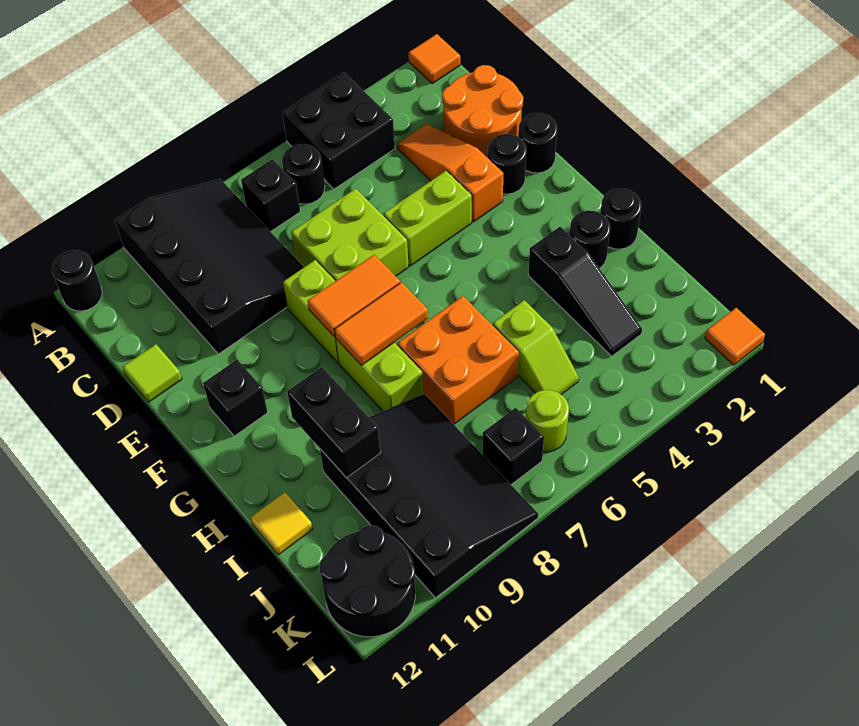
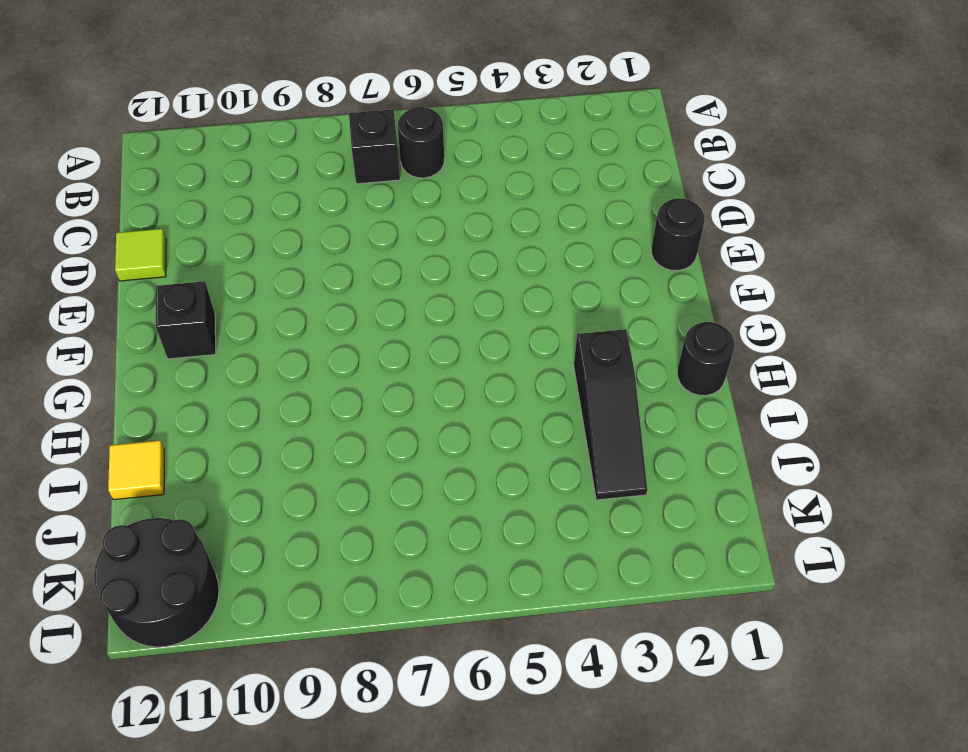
none -> orange tile A1 level 1
none -> black brick A4:B5 level 1
none -> black slope A8:D10 level 1 top 10
none -> black round brick A12 level 1

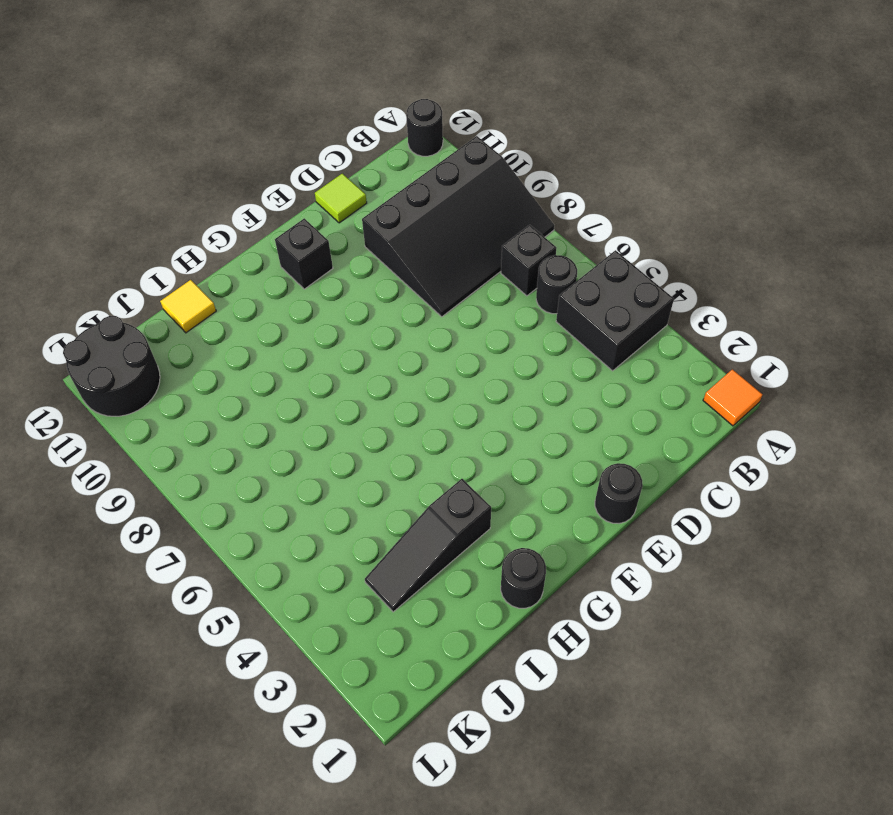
none -> orange round brick C1:D2 level 1
none -> orange slope C3:E3 level 1 top E
none -> lime brick D6:E7 level 1
none -> black round brick E2 level 1

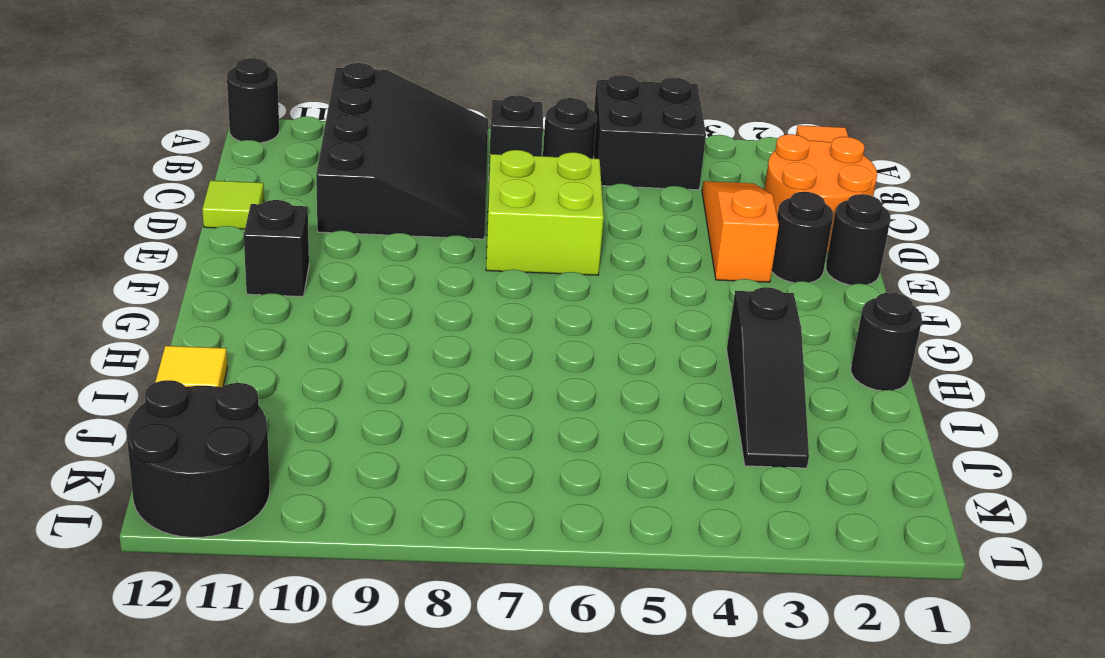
none -> lime brick E4:E5 level 1
none -> lime brick E8:F8 level 1
none -> lime brick G8:H8 level 1
none -> black round brick H2 level 1

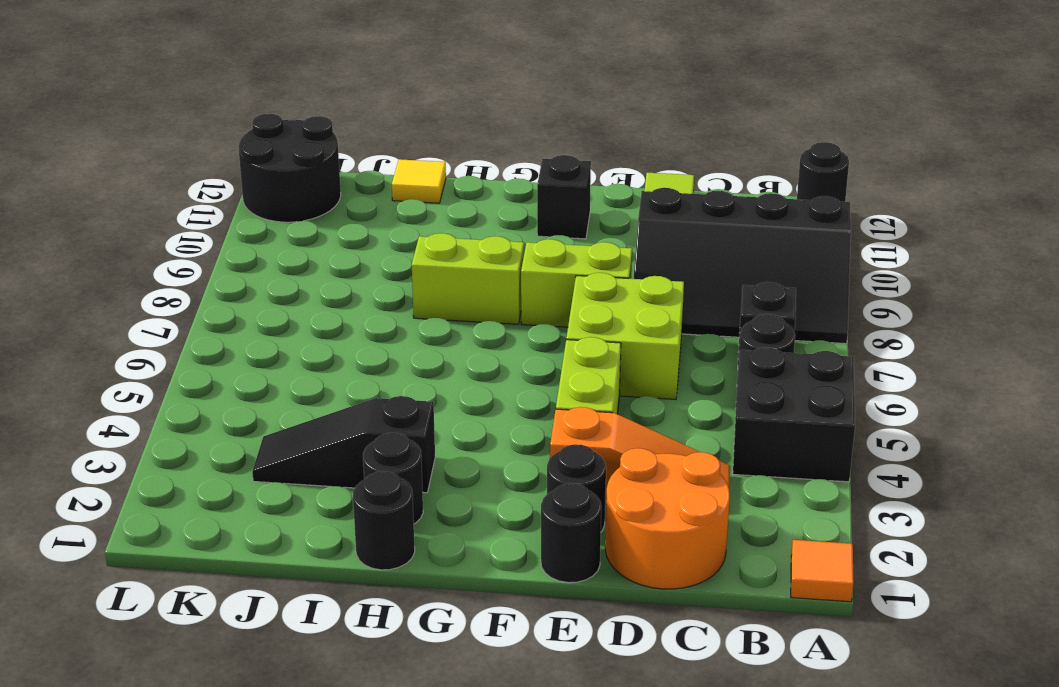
none -> orange brick H6:I7 level 1
none -> lime slope I5:J5 level 1 top I
none -> black slope I8:L10 level 1 top 10
none -> lime round brick K6 level 1

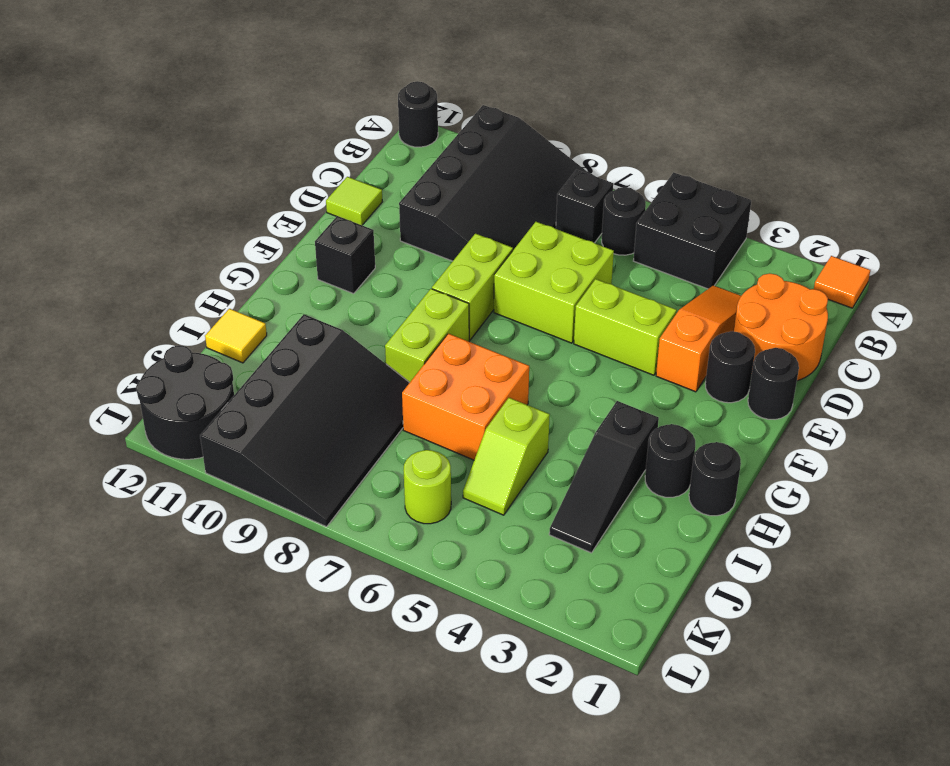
none -> black brick K7 level 1
none -> orange tile L1 level 1
none -> orange tile F7:F8 level 2
none -> orange tile G7:G8 level 2

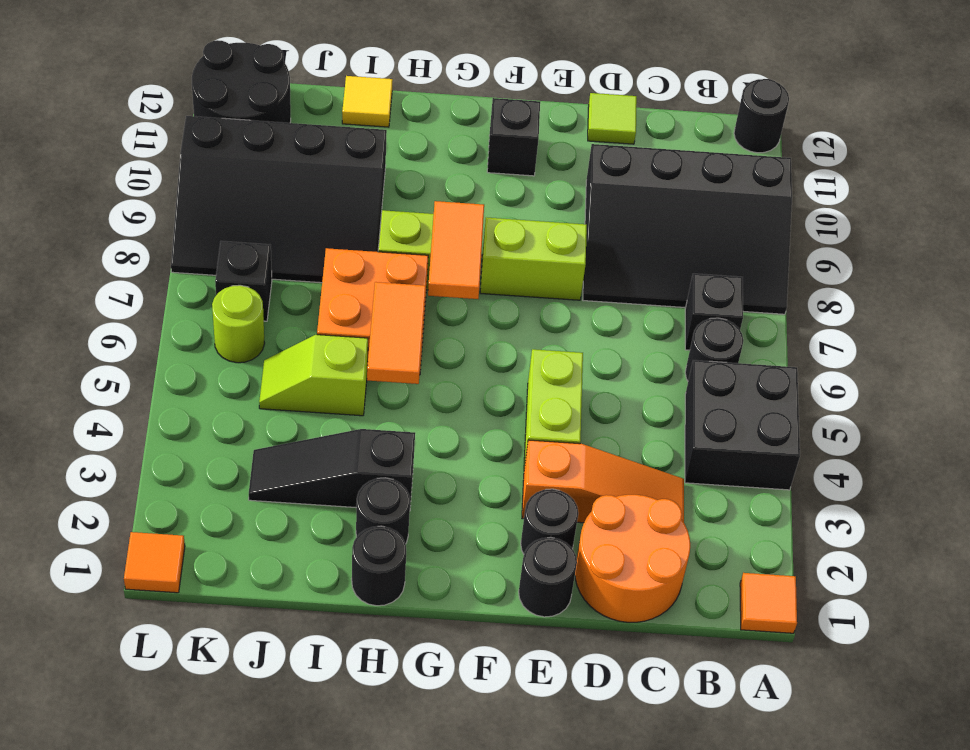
orange tile H5:H6 level 2 -> orange tile F7:F8 level 2
none -> lime brick D6:E7 level 1
none -> black brick H10:I10 level 2

